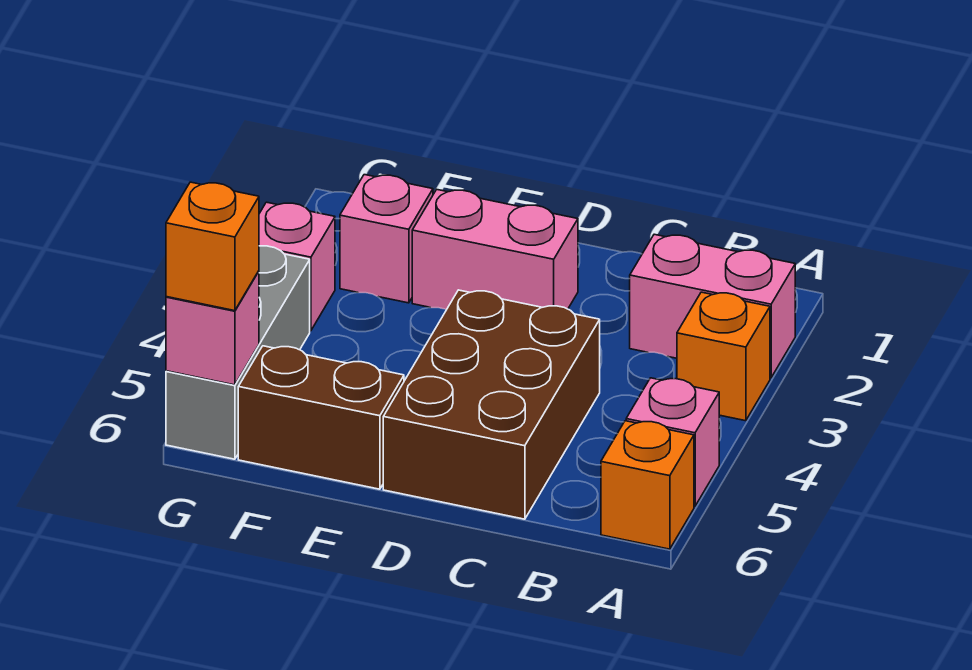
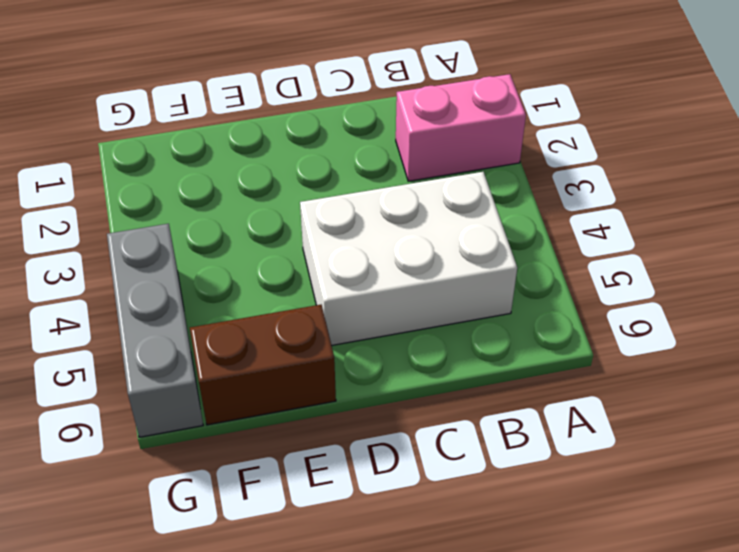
white brick B4:D5 level 1 -> brown brick C4:D6 level 1
none -> orange brick A3 level 1
none -> pink brick A5 level 1
none -> orange brick A6 level 1

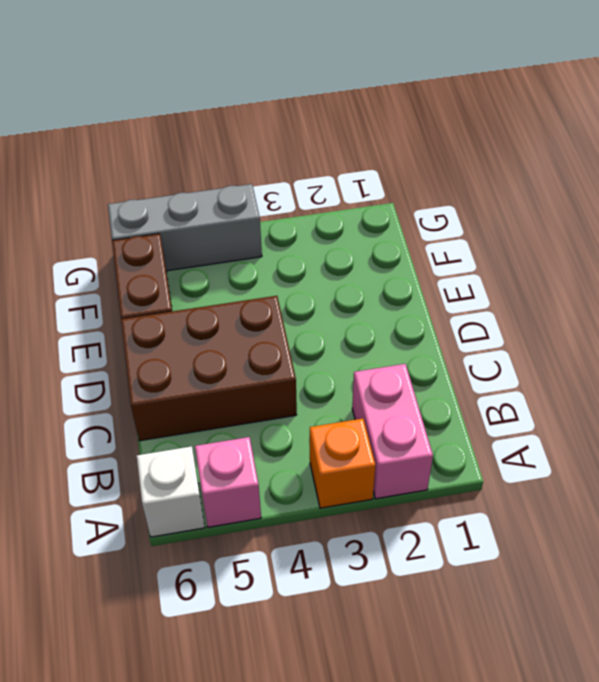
white brick A6 level 1 -> orange brick A6 level 1
none -> pink brick D2:E2 level 1
none -> pink brick F2 level 1
none -> pink brick G3 level 1

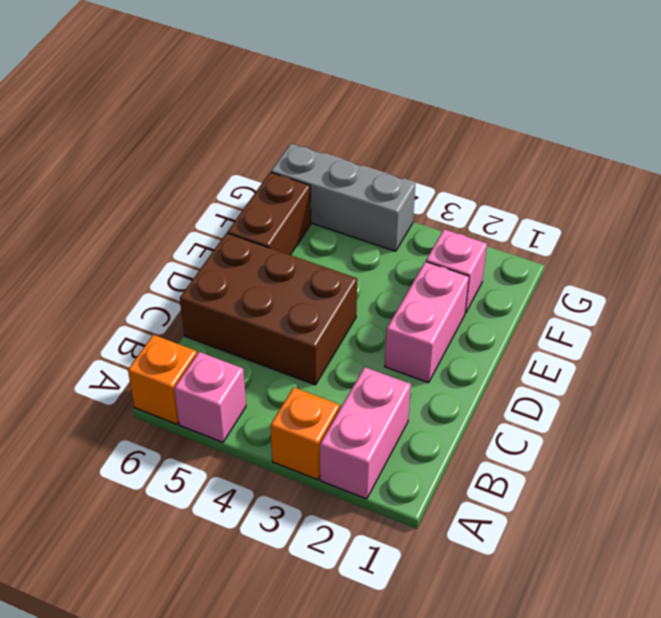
none -> pink brick G3 level 1
none -> pink brick G6 level 2
none -> orange brick G6 level 3

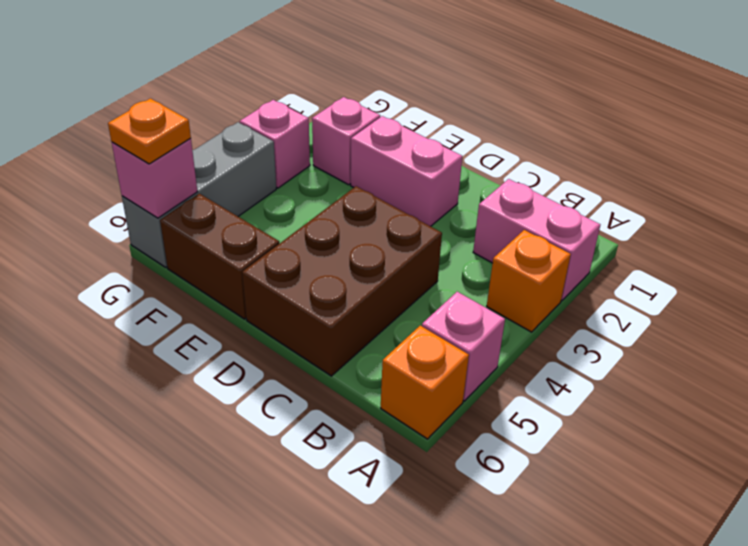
orange plate G6 level 3 -> orange brick G6 level 3

